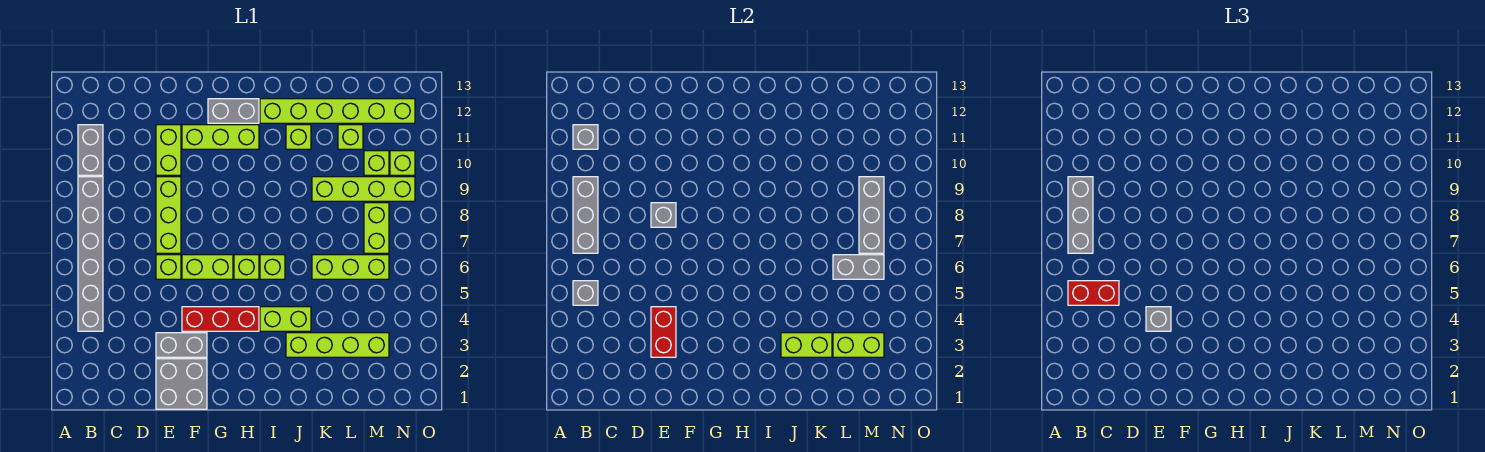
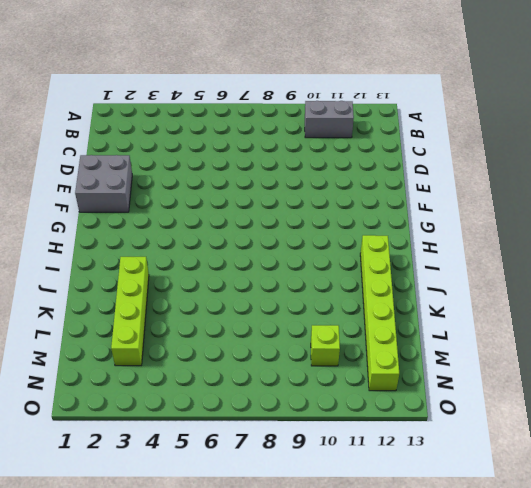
none -> grey brick B4:B9 level 1
none -> grey brick E3:F3 level 1
none -> lime brick E6 level 1
none -> lime brick E7:E9 level 1

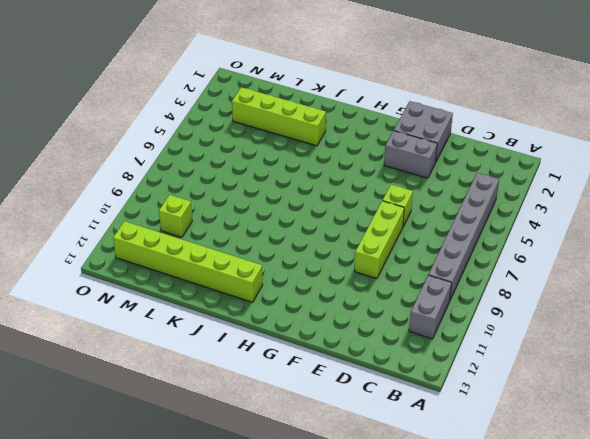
none -> lime brick E10:E11 level 1
none -> red brick F4:H4 level 1
none -> lime brick F6:G6 level 1
none -> lime brick F11:H11 level 1

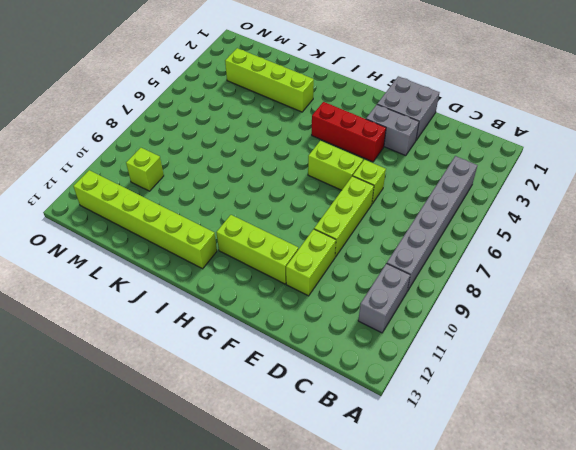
none -> grey brick G12:H12 level 1
none -> lime brick H6 level 1
none -> lime brick I4:J4 level 1
none -> lime brick I6 level 1

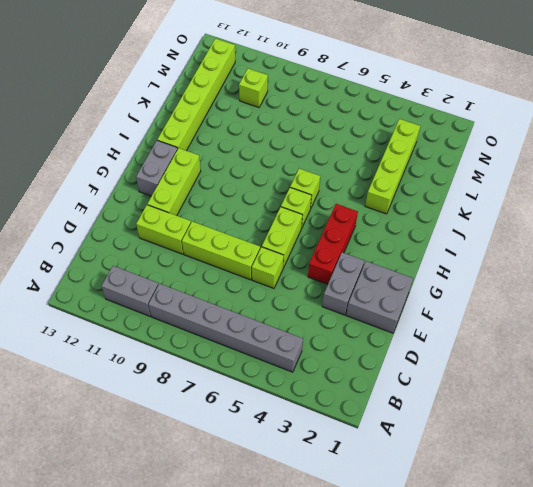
none -> lime brick I4:J4 level 1
none -> lime brick J11 level 1
none -> lime brick K6:M6 level 1
none -> lime brick K9:N9 level 1

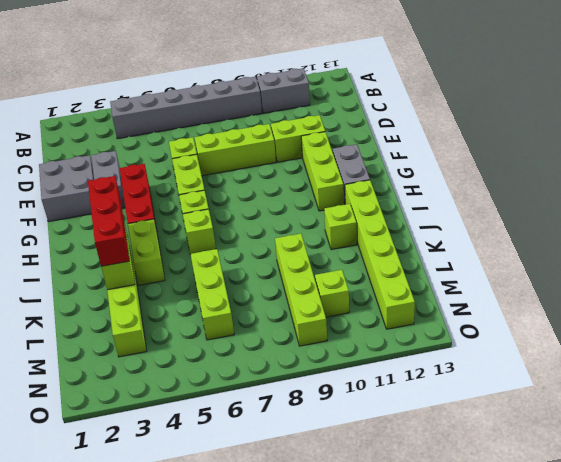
red brick I3:K3 level 3 -> none
none -> lime brick L11 level 1
none -> lime brick M7:M8 level 1
none -> lime brick N10 level 1
none -> grey brick B5 level 2

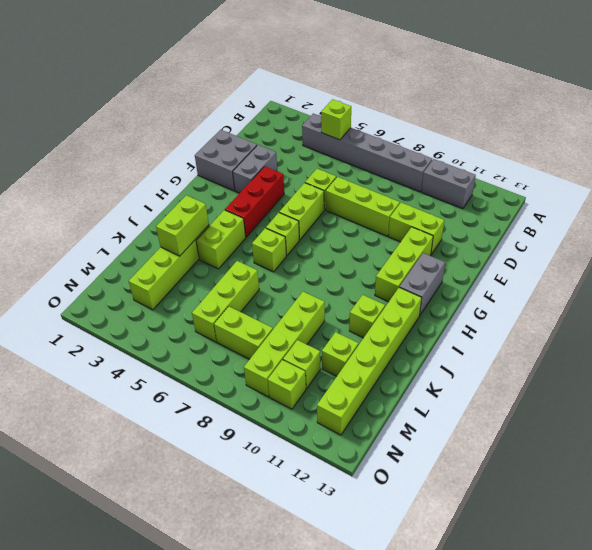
lime brick B5 level 2 -> grey brick B5 level 2
none -> grey brick B7:B9 level 2
none -> grey brick B11 level 2
none -> red brick E3:E4 level 2
none -> grey brick E8 level 2

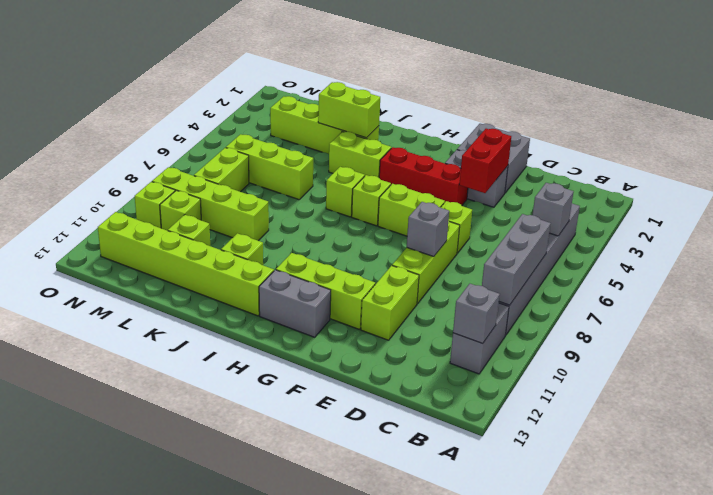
none -> lime brick L3:M3 level 2
none -> grey brick L6:M6 level 2
none -> grey brick M7:M9 level 2
none -> red brick B5:C5 level 3

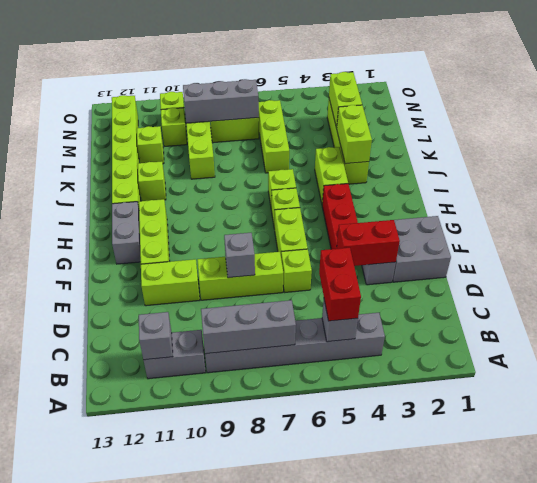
none -> grey brick L6:M6 level 2
none -> grey brick B7:B9 level 3
none -> grey brick E4 level 3

